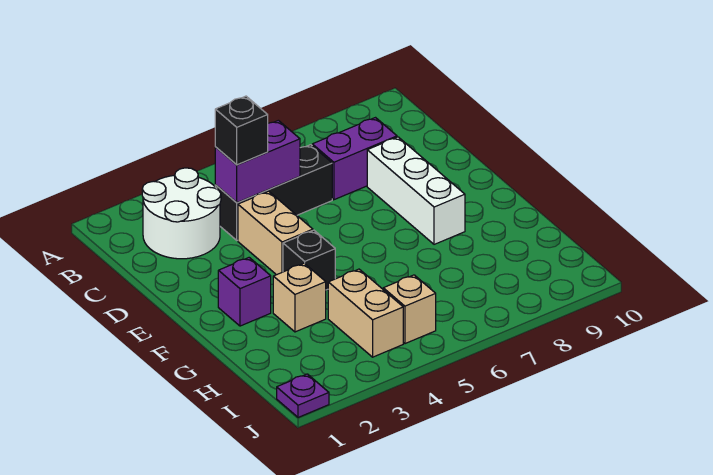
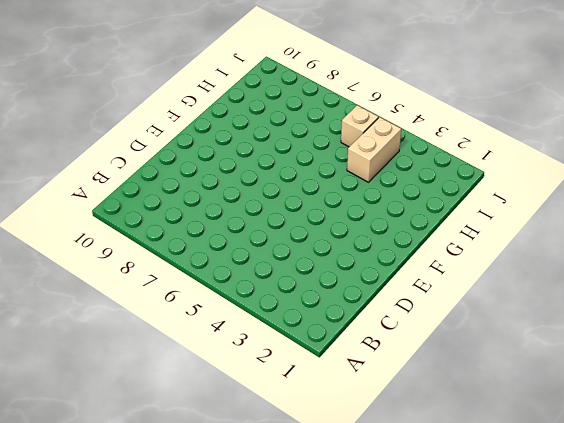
none -> white round brick B2:C3 level 1
none -> black brick C4:C6 level 1
none -> purple brick C7:C8 level 1

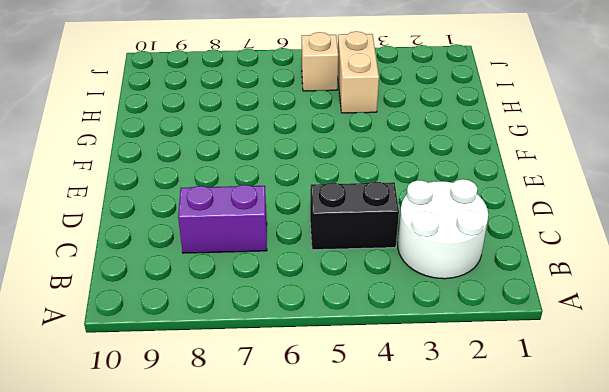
black brick C4:C5 level 1 -> black brick C4:C6 level 1
none -> tan brick D4:E4 level 1
none -> white brick D8:F8 level 1
none -> purple brick F2 level 1

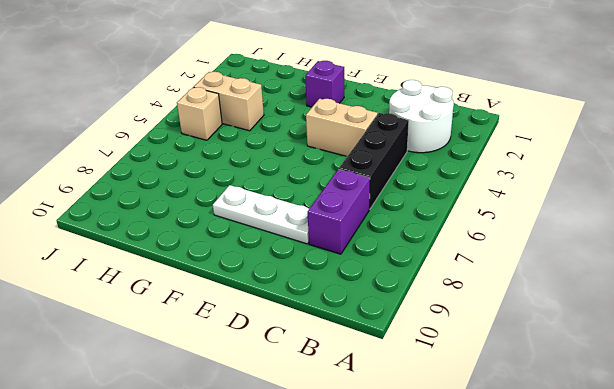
white plate D8:F8 level 1 -> white brick D8:F8 level 1
none -> black brick F4 level 1
none -> tan brick G3 level 1
none -> purple plate J1 level 1

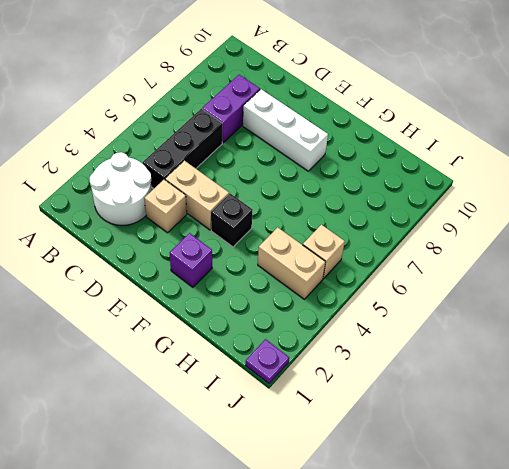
tan brick D3 level 1 -> tan brick G3 level 1
none -> purple brick C4:C5 level 2
none -> black brick C4 level 3

